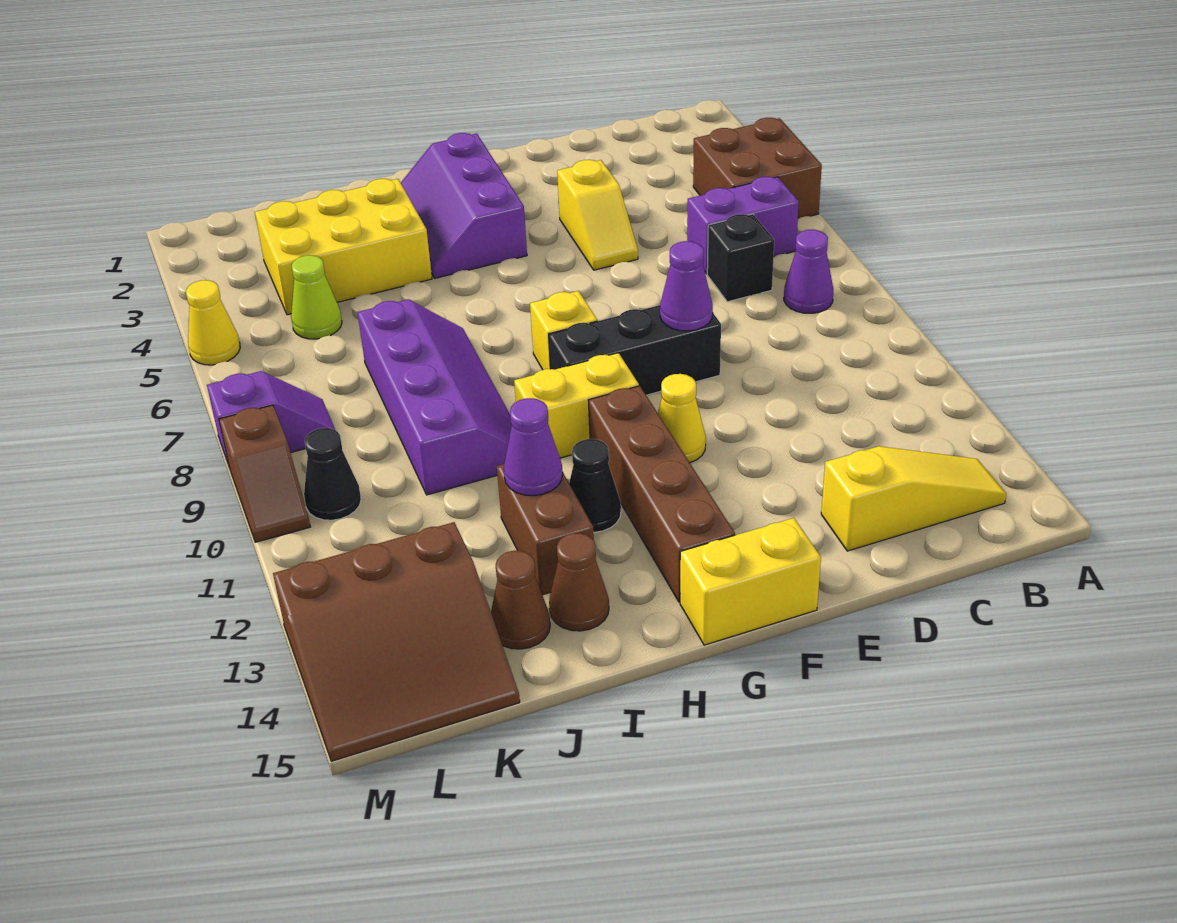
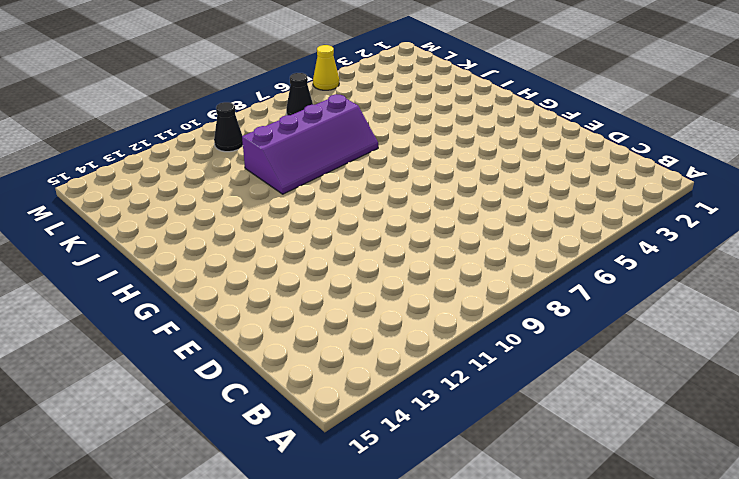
black cone L7 level 1 -> black cone H12 level 1
none -> brown brick A4:B5 level 1
none -> purple brick B6:C6 level 1
none -> purple cone B8 level 1

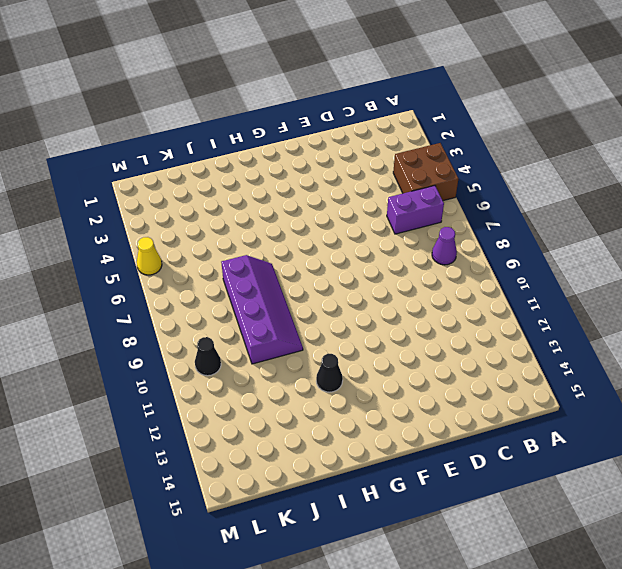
none -> yellow slope B14:D14 level 1 top D
none -> black brick C7 level 1
none -> yellow slope E4:E5 level 1 top 4

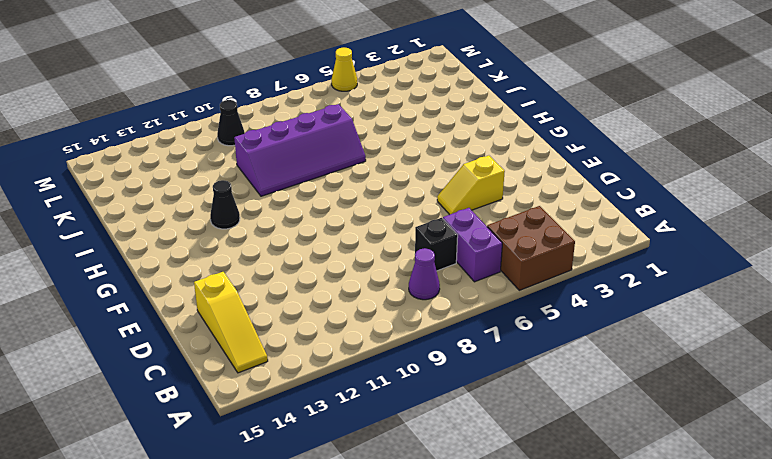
none -> black brick E9:G9 level 1
none -> yellow cone F11 level 1
none -> yellow brick F15:G15 level 1

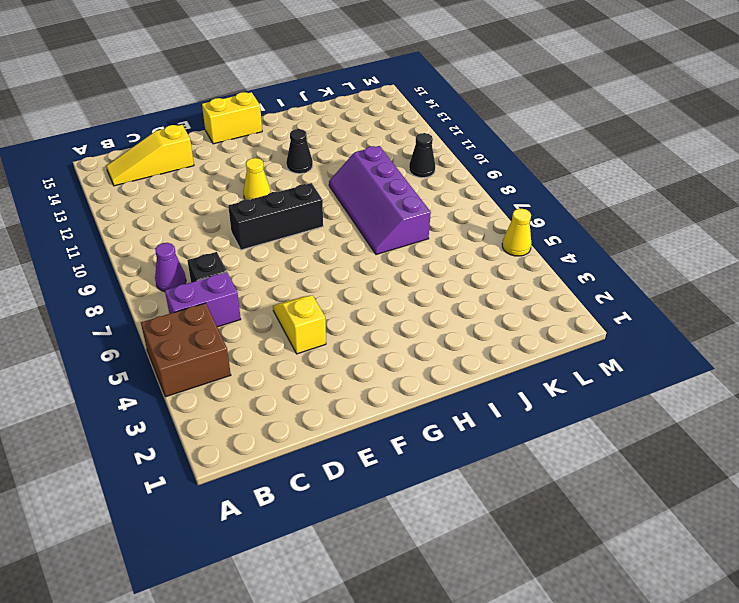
none -> purple slope G2:H4 level 1 top G
none -> yellow brick G8 level 1
none -> yellow brick G10:H10 level 1

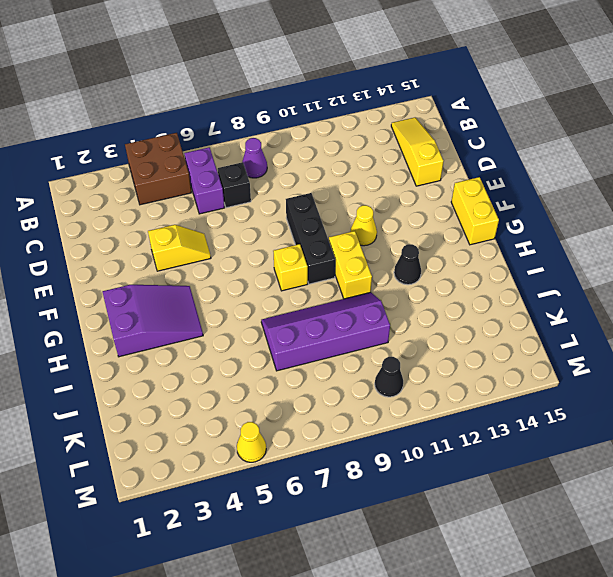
purple slope G2:H4 level 1 top 2 -> purple slope G2:H4 level 1 top G
none -> brown brick G11:G14 level 1
none -> yellow brick I3:K4 level 1
none -> brown brick I12:I13 level 1

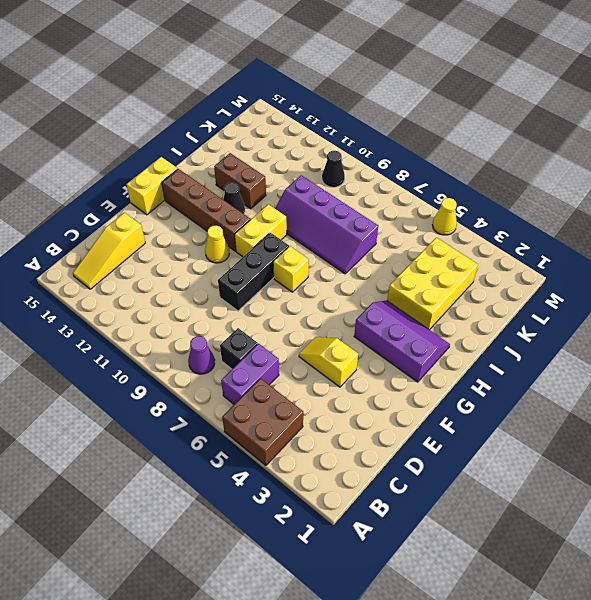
none -> brown cone I14 level 1
none -> brown cone J14 level 1
none -> lime cone K5 level 1

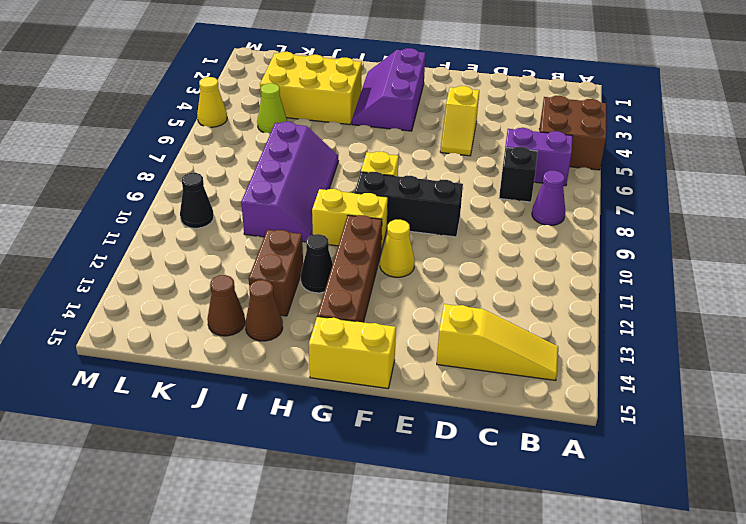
none -> brown slope K13:M15 level 1 top 13
none -> purple slope L8:M8 level 1 top M
none -> brown slope M9:M10 level 1 top 9

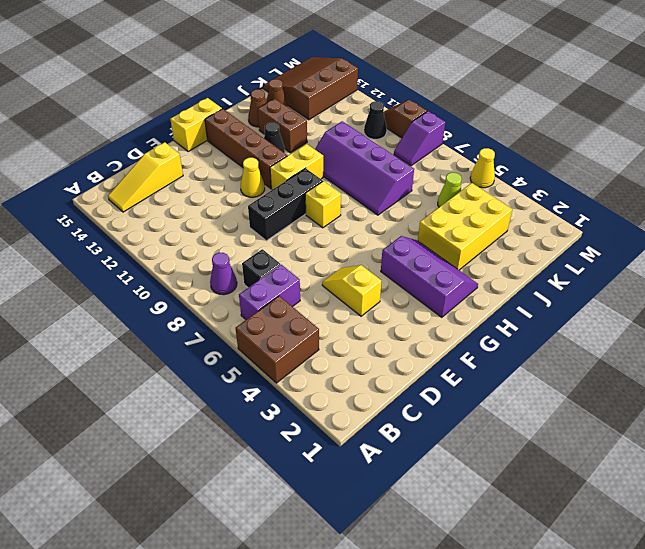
none -> purple cone E9 level 2
none -> purple cone I12 level 2

